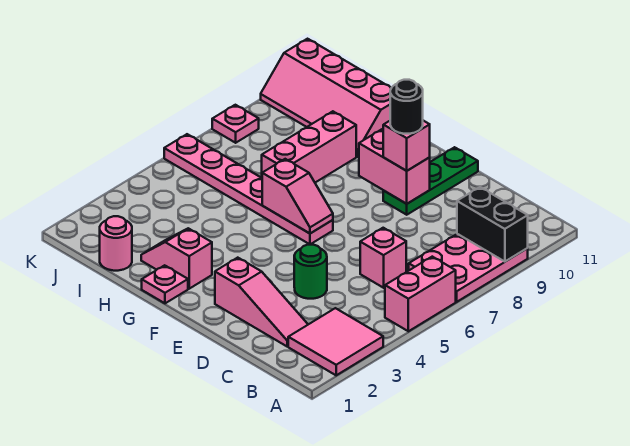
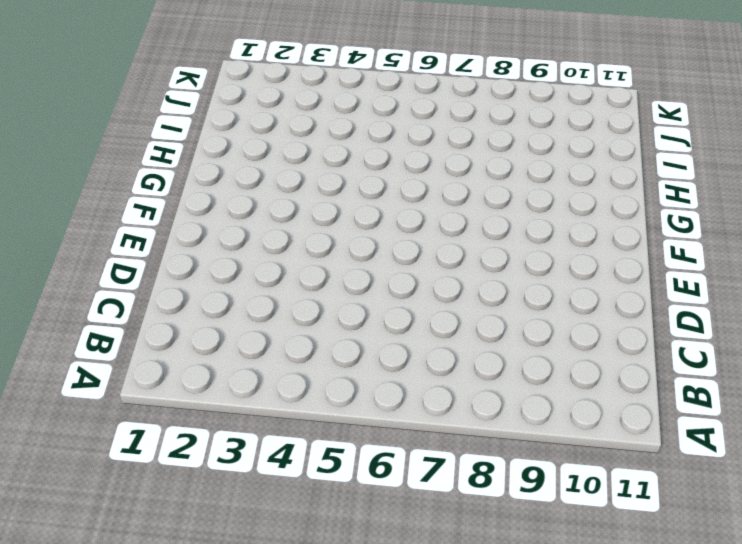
none -> pink tile A2:B3 level 1
none -> pink brick A5:A6 level 1
none -> pink plate A7:B9 level 1

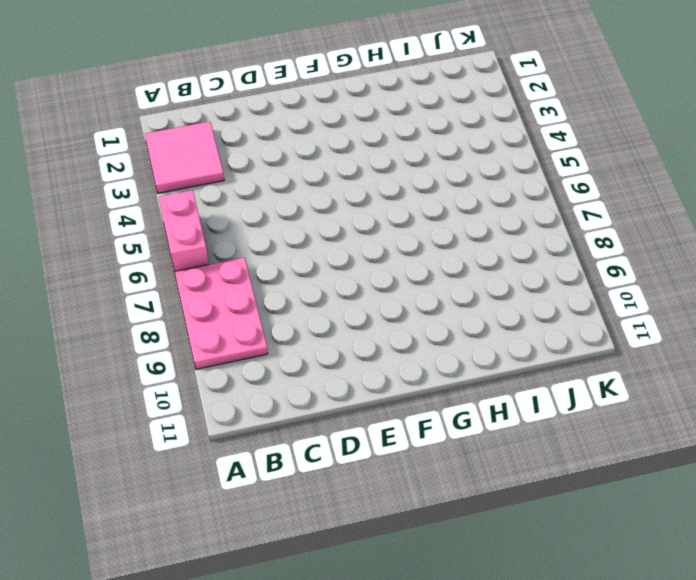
none -> pink slope C2:E2 level 1 top E
none -> pink brick C6 level 1
none -> green round brick D4 level 1

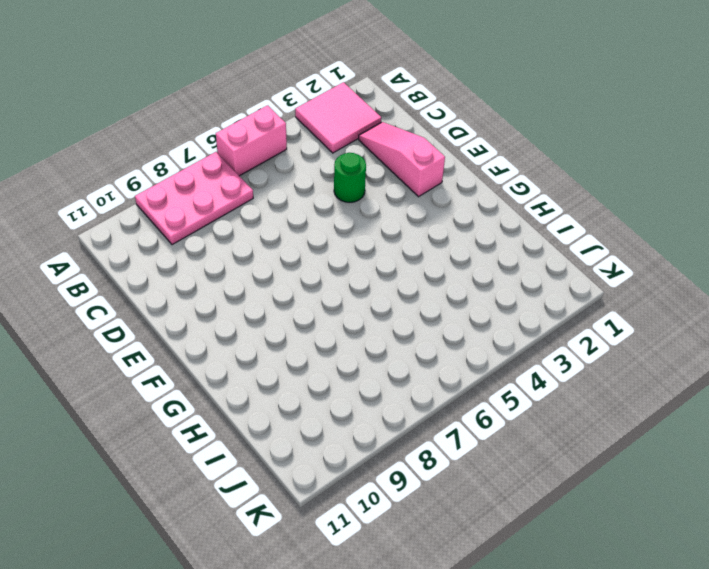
none -> pink brick C6 level 1
none -> green plate E9:E11 level 1
none -> pink plate F6:K6 level 1

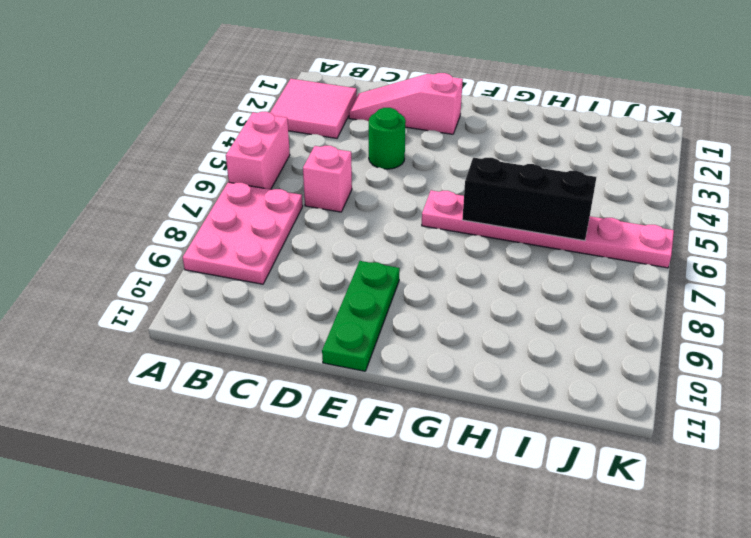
black brick G6:I6 level 2 -> pink slope F6:G6 level 2 top G
none -> pink plate G1 level 1
none -> pink slope G2:H2 level 1 top G
none -> pink brick H7:H9 level 1

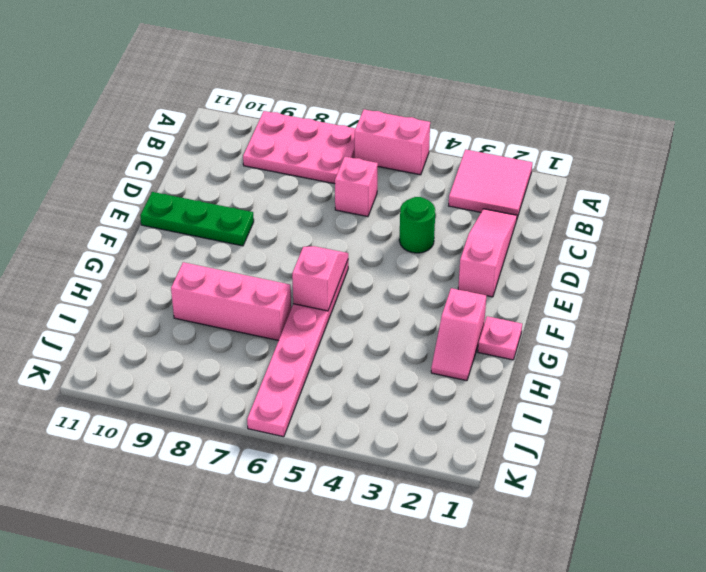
none -> pink slope H10:K11 level 1 top 11
none -> pink round brick I1 level 1
none -> pink plate K8 level 1

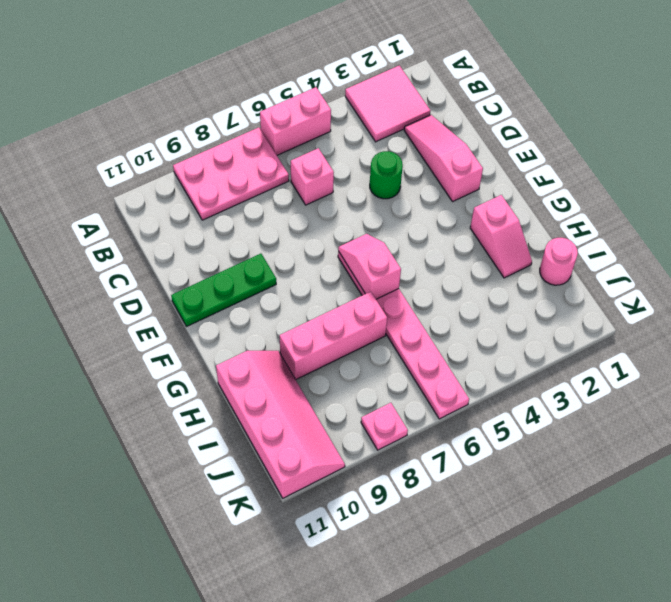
none -> pink plate G1 level 1
none -> black brick A9:B9 level 2
none -> pink brick E9:F9 level 2

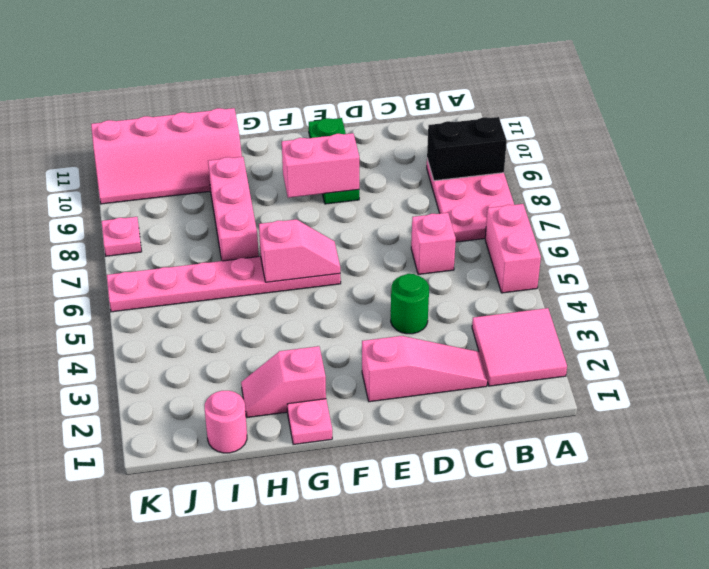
none -> pink brick E9 level 3
none -> black round brick E9 level 4

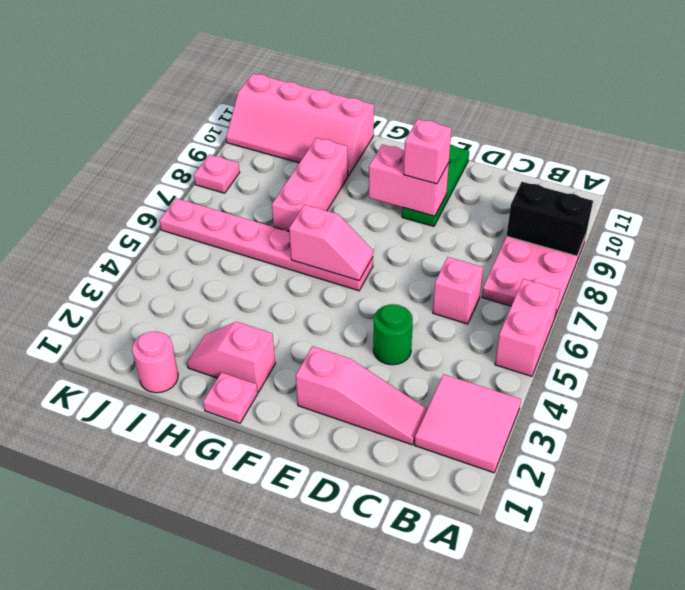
none -> black round brick E9 level 4

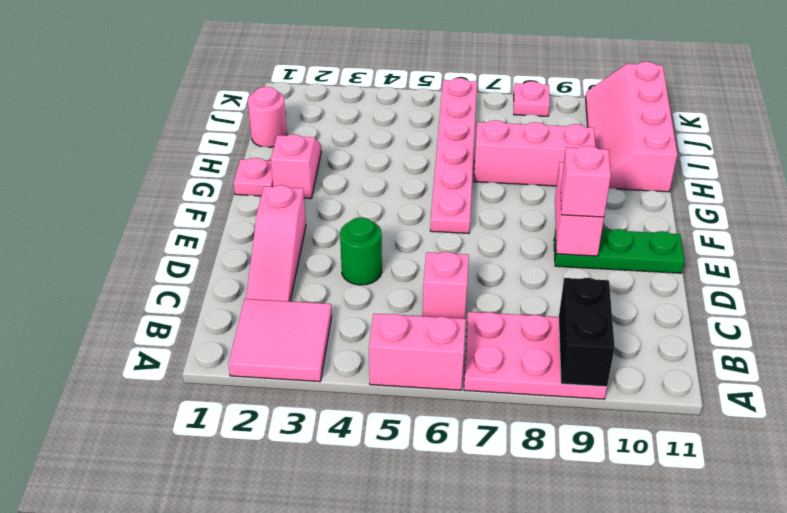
none -> pink slope F6:G6 level 2 top G
none -> black round brick E9 level 4

